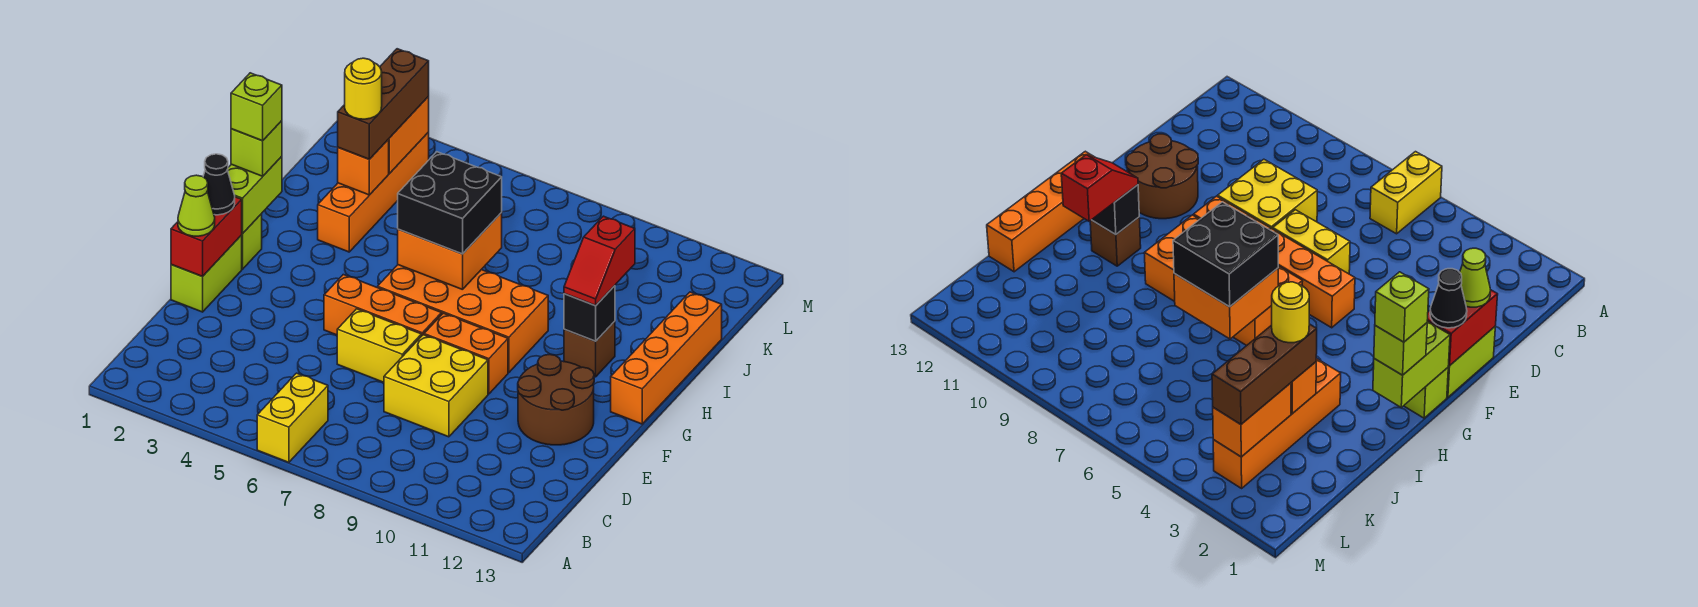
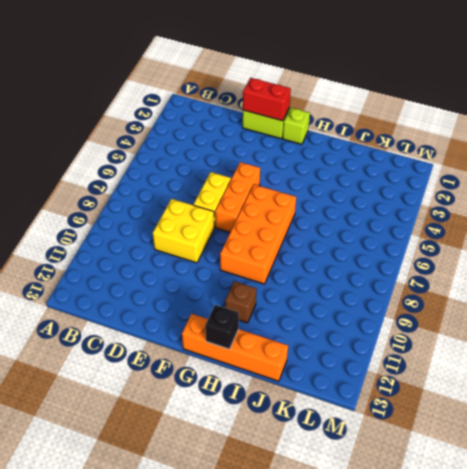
black brick H13 level 2 -> black brick H11 level 2
none -> yellow brick A6:B6 level 1
none -> brown round brick E11:F12 level 1
none -> orange brick F8:F9 level 1

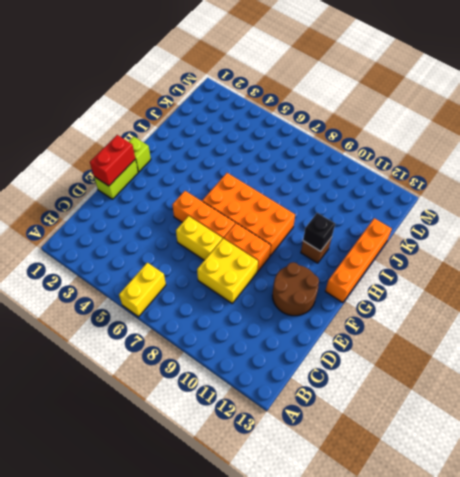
none -> orange brick I3:L3 level 1
none -> lime brick G1:H1 level 2
none -> orange brick H6:I7 level 2

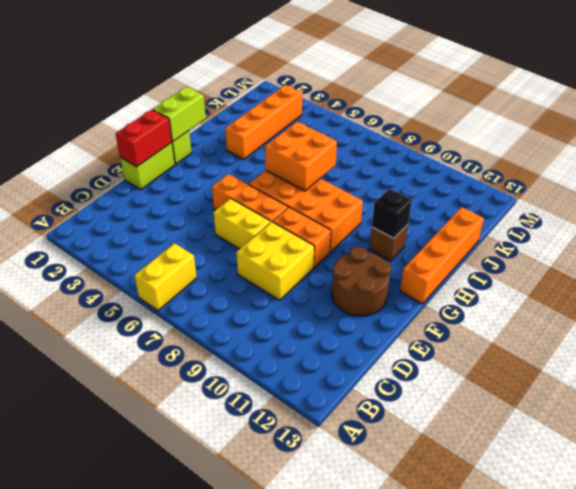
none -> orange brick J3 level 2
none -> orange brick K3:L3 level 2
none -> lime cone E1 level 3

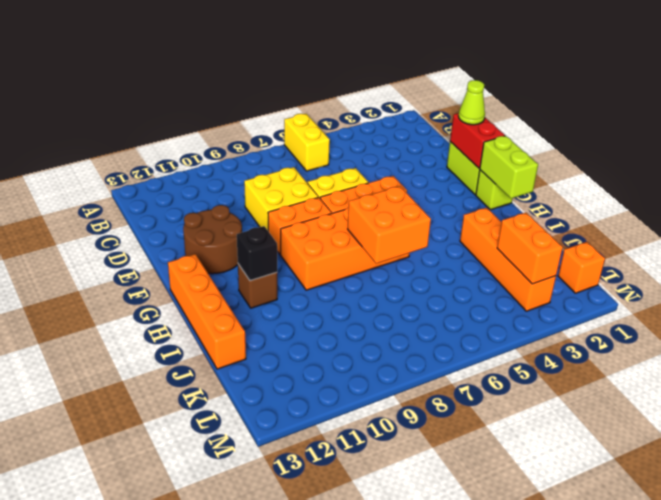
orange brick L1 level 1 -> orange brick J3 level 2
none -> black cone F1 level 3
none -> lime brick H1 level 3
none -> black brick H6:I7 level 3

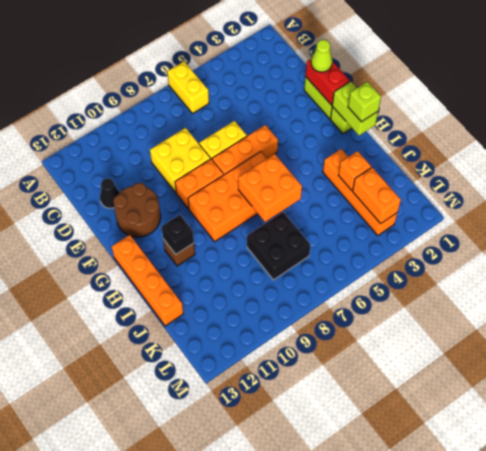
black cone D12 level 1 -> black cone F1 level 3
black brick J7:K8 level 1 -> black brick H6:I7 level 3
none -> red slope H11:I11 level 3 top I
none -> brown brick J3:L3 level 3
none -> lime brick H1 level 4

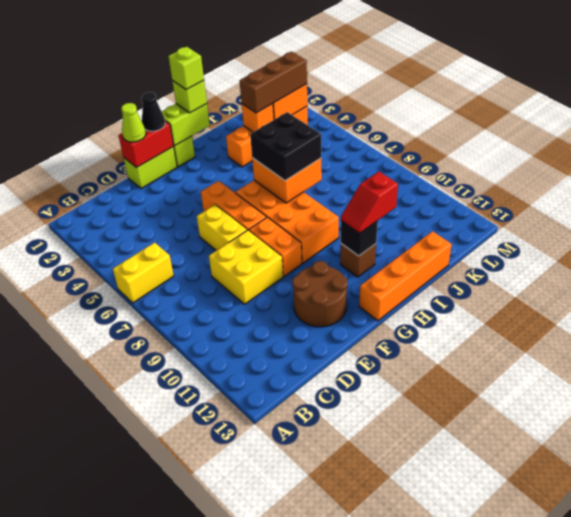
none -> yellow round brick J3 level 4

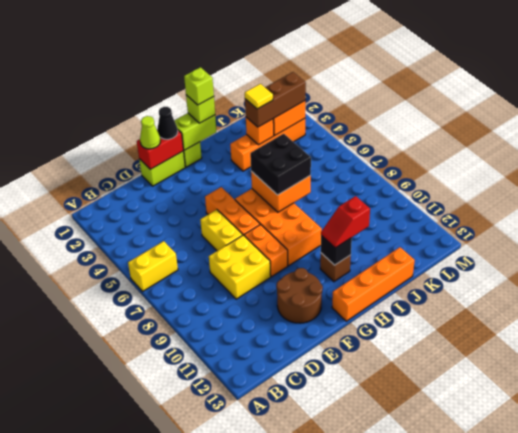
yellow tile J3 level 4 -> yellow round brick J3 level 4

